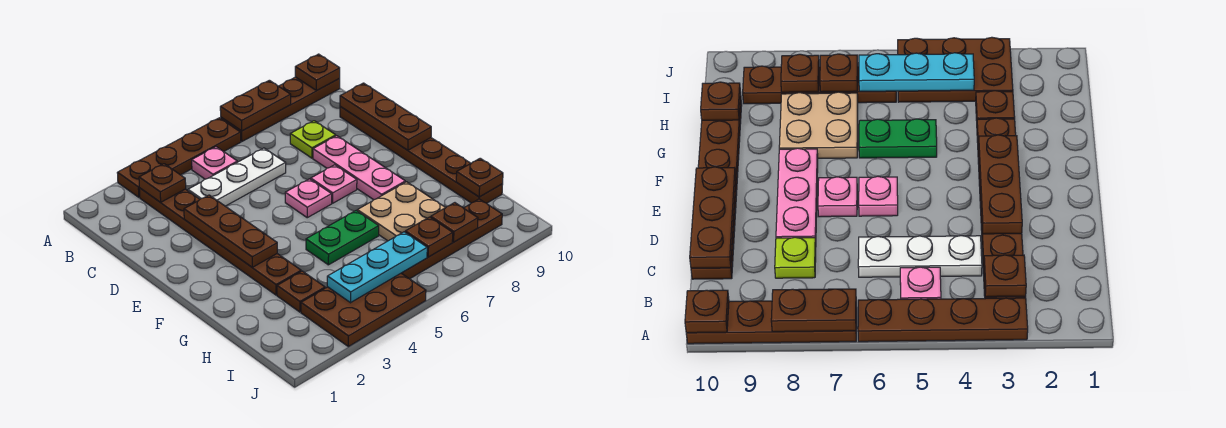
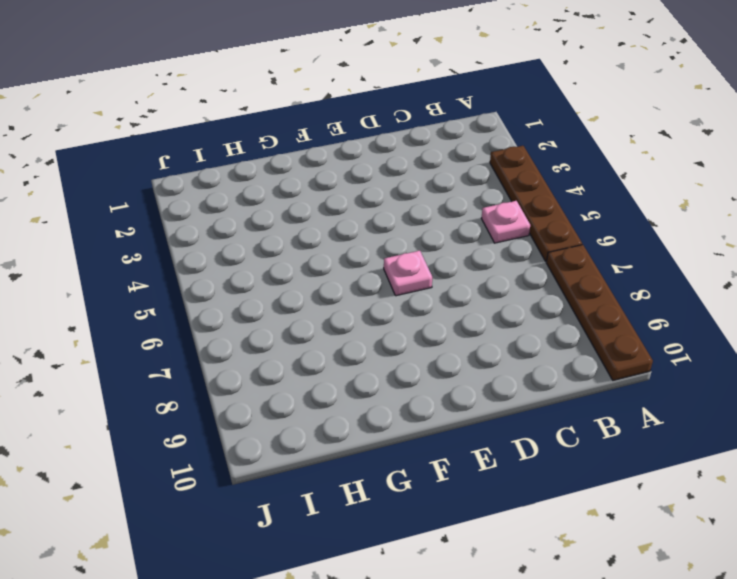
none -> brown plate B3:G3 level 1
none -> white plate C4:C6 level 1
none -> lime plate C8 level 1

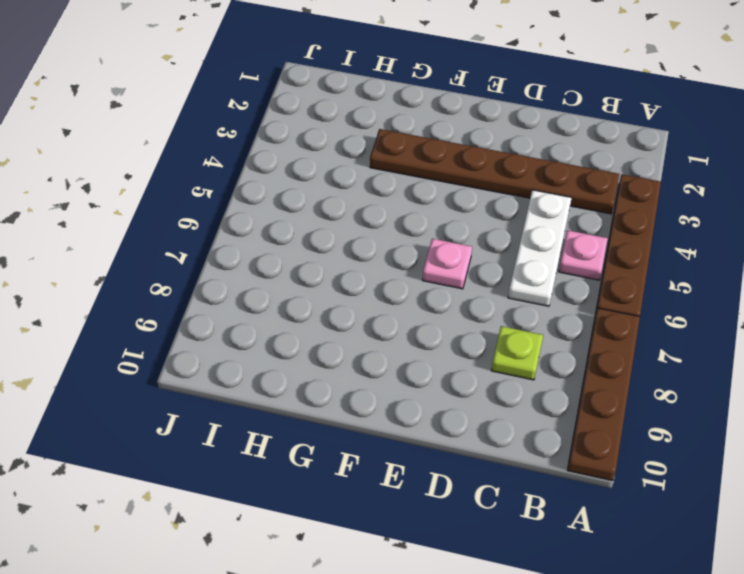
none -> brown plate C10:H10 level 1
none -> pink plate D8:F8 level 1
none -> pink plate E7 level 1

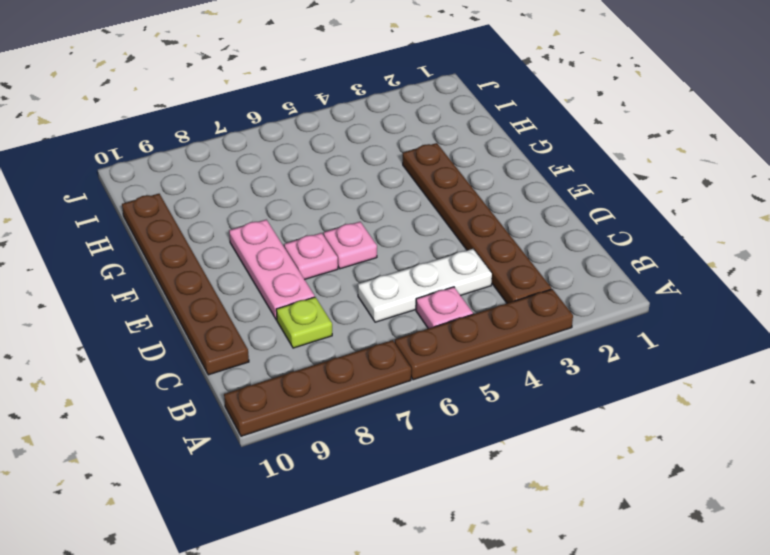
none -> green plate G5:G6 level 1
none -> tan plate G7:H8 level 1
none -> brown plate H3 level 1

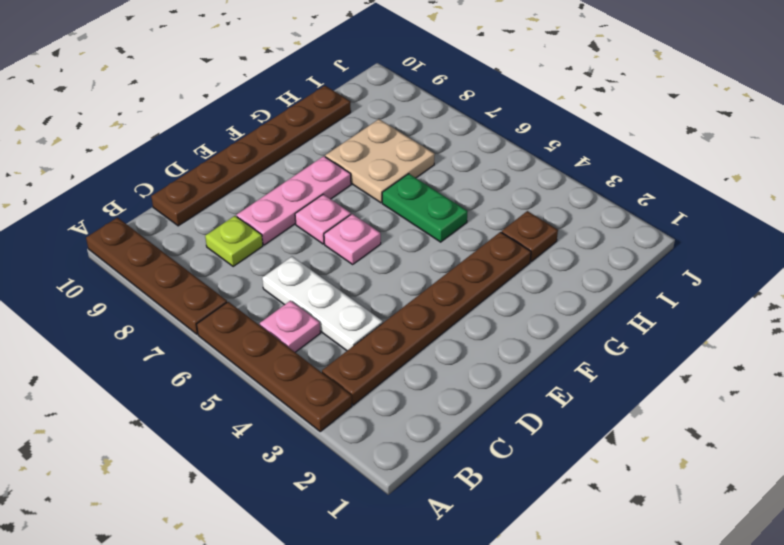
none -> brown plate I3:J5 level 1
none -> brown plate I6:I9 level 1
none -> brown plate A7:A8 level 2

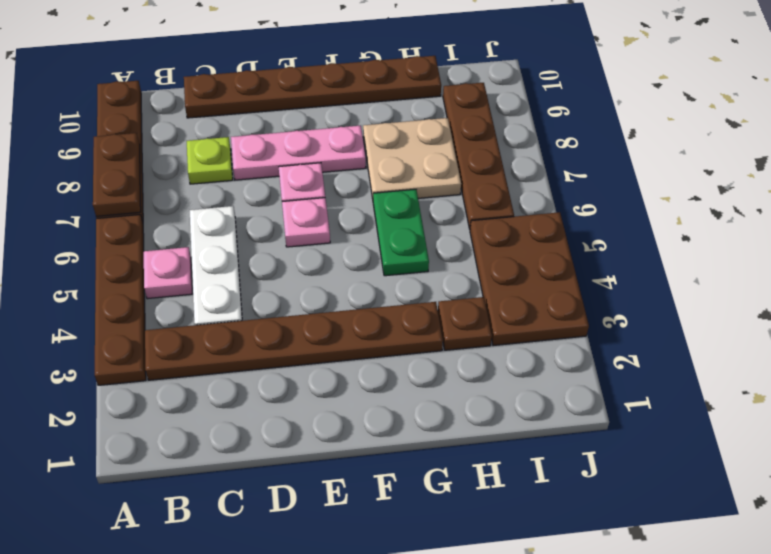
none -> brown plate A10 level 2
none -> brown plate B3 level 2
none -> brown plate C10:E10 level 2

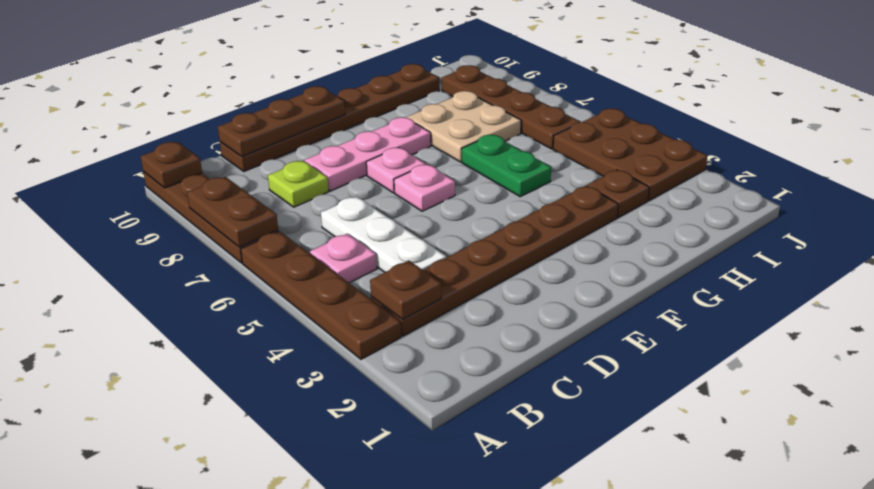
none -> brown plate D3:F3 level 2
none -> brown plate H10 level 2
none -> cyan plate I4:I6 level 2

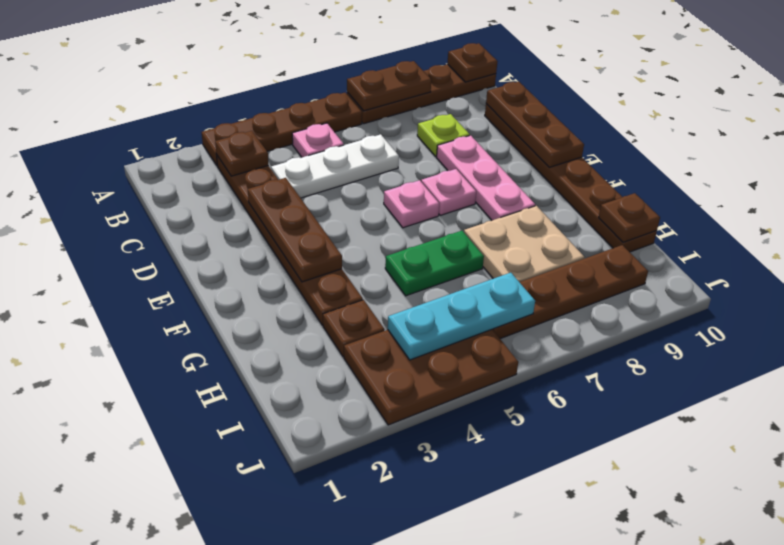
none -> brown plate I7 level 2
none -> brown plate I8 level 2

